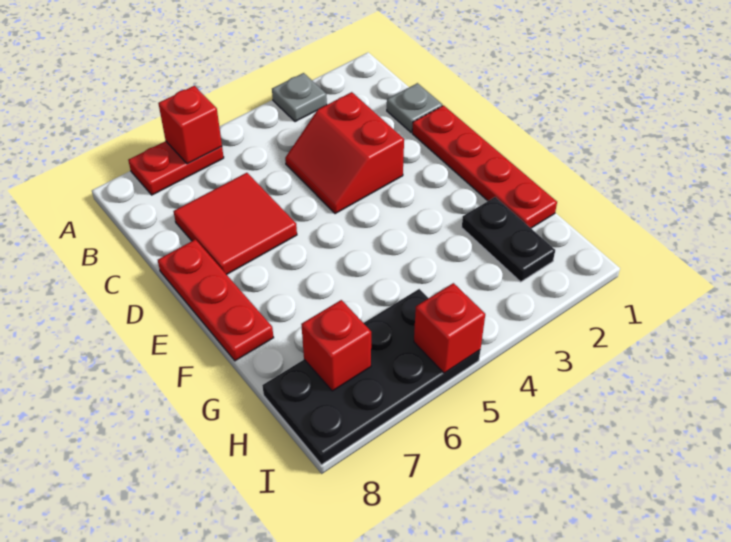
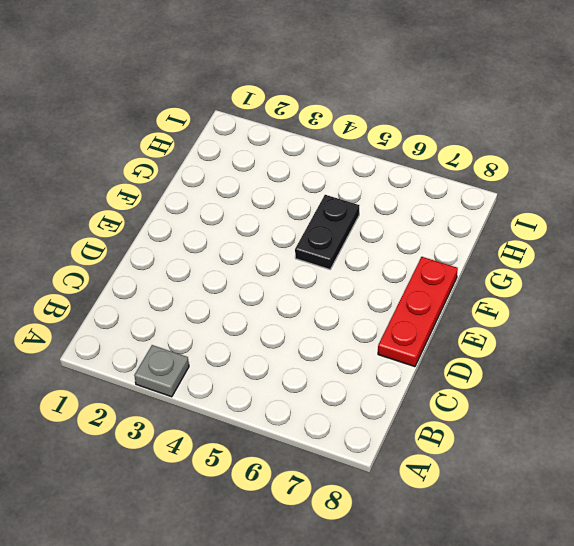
black plate F5:G5 level 1 -> black plate G2:H2 level 1
none -> red plate A6:A7 level 1
none -> grey plate C1 level 1
none -> red slope C3:D4 level 1 top 3

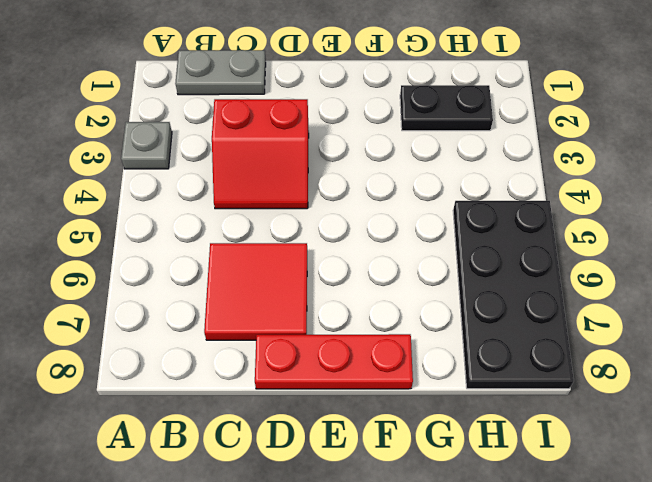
grey plate B1:C1 level 1 -> grey plate C1 level 1
none -> red plate A6:A7 level 1
none -> red plate D1:G1 level 1
none -> red brick A6 level 2

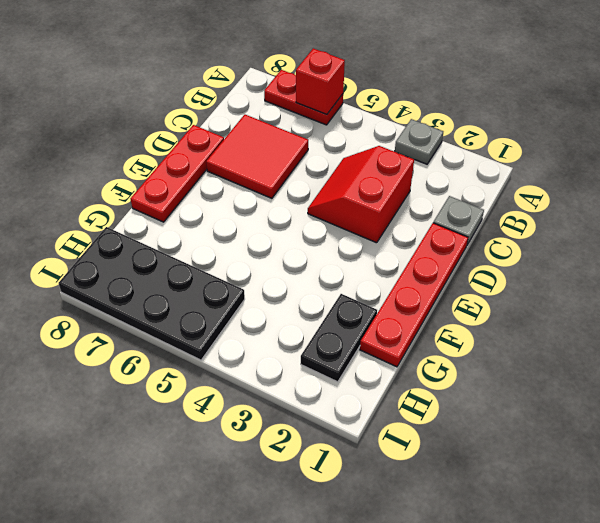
none -> red brick H7 level 2
none -> red brick I5 level 2

